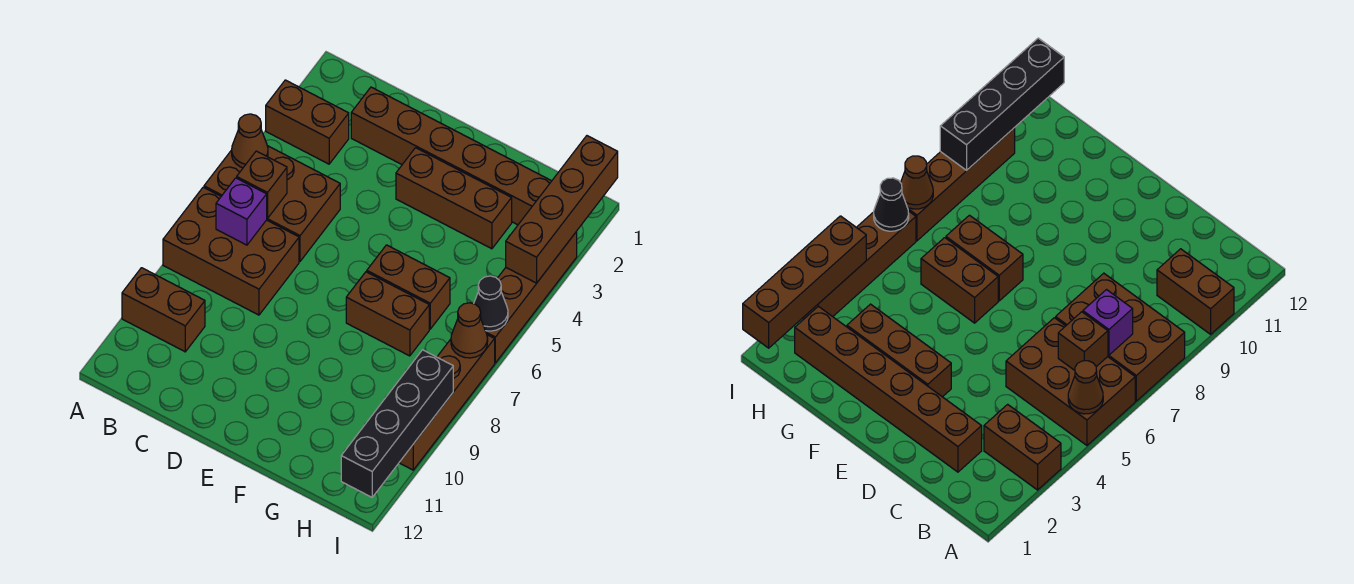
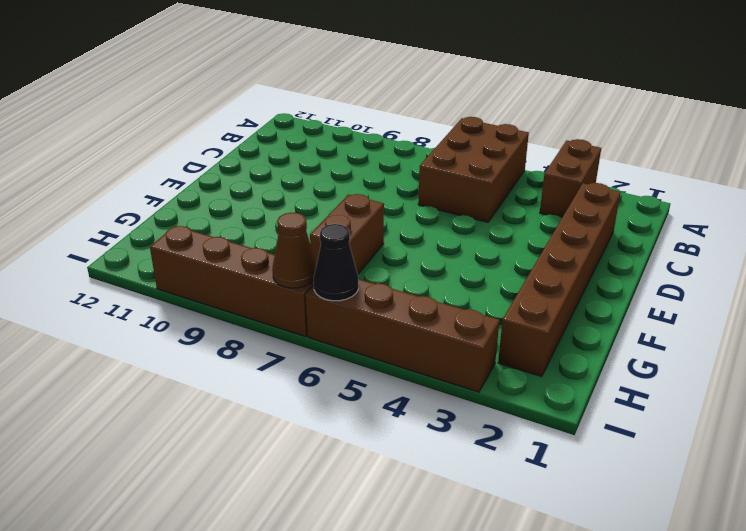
none -> brown brick A7:C8 level 1
none -> brown brick A10:B10 level 1
none -> brown brick E3:G3 level 1

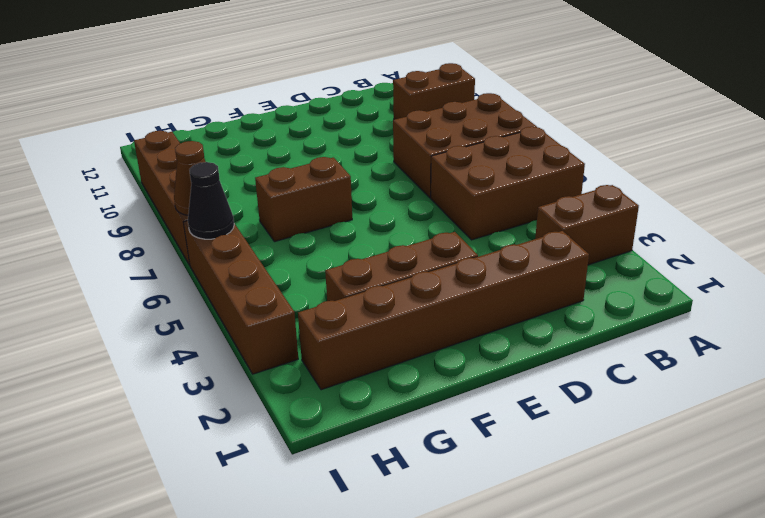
none -> brown brick F6:G6 level 1
none -> brown cone A5 level 2
none -> brown brick B6 level 2

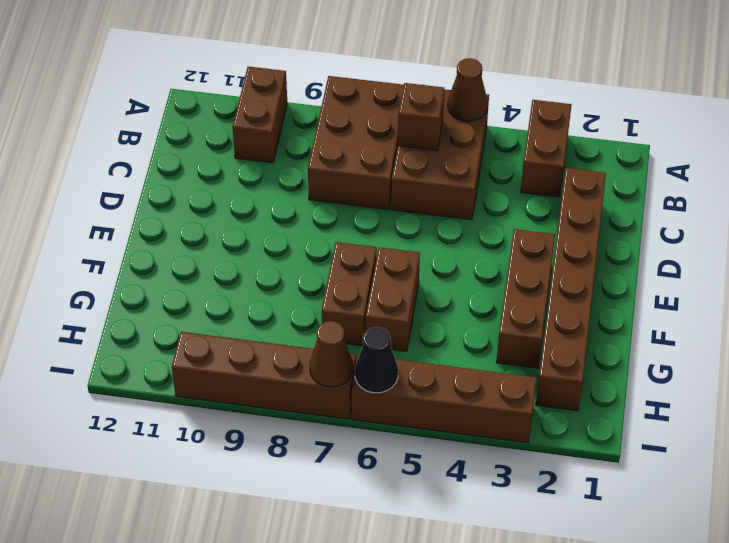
none -> purple brick B7 level 2
none -> brown brick I1:I4 level 2
none -> black brick I9:I12 level 2

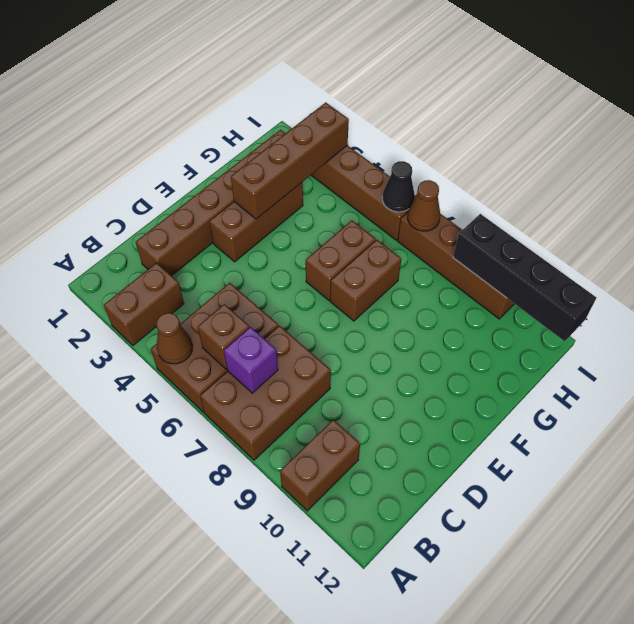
brown brick F3:I3 level 2 -> brown brick I1:I4 level 2

